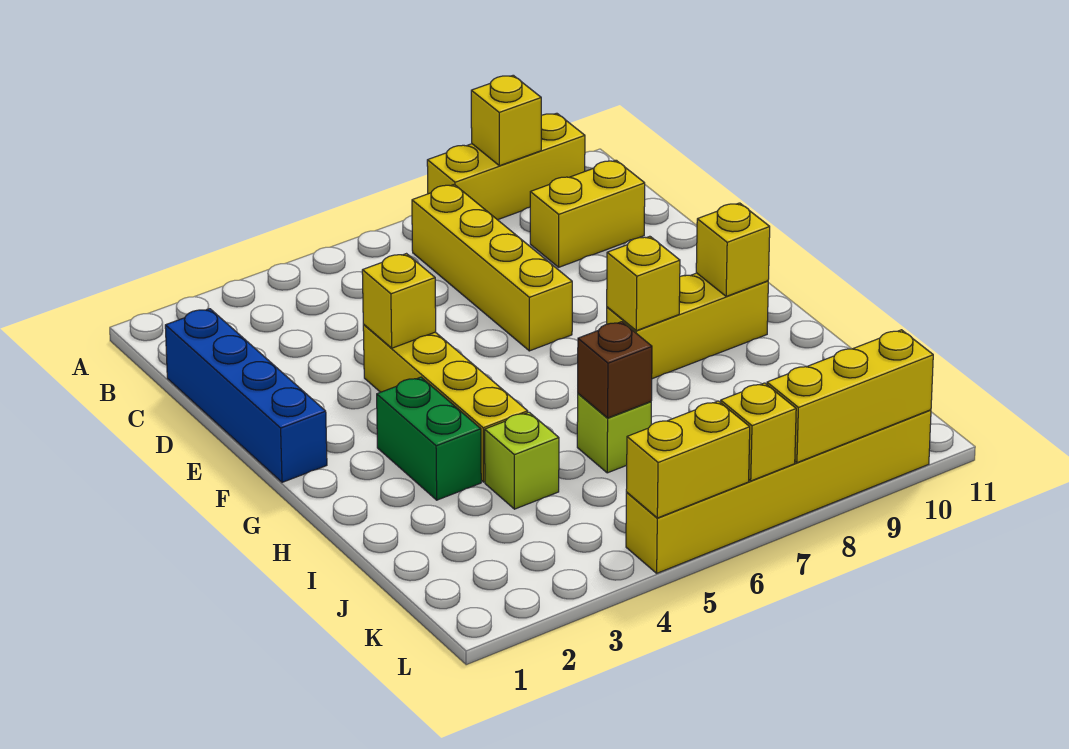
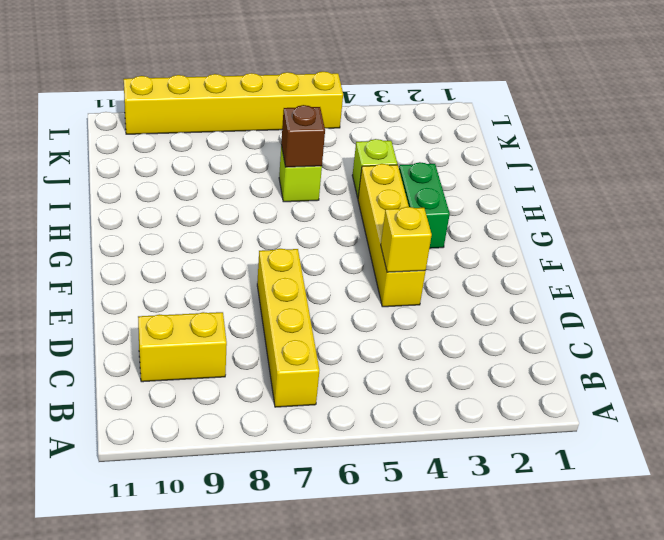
none -> yellow brick A8:A10 level 1
none -> blue brick C1:F1 level 1
none -> yellow brick G8:G10 level 1

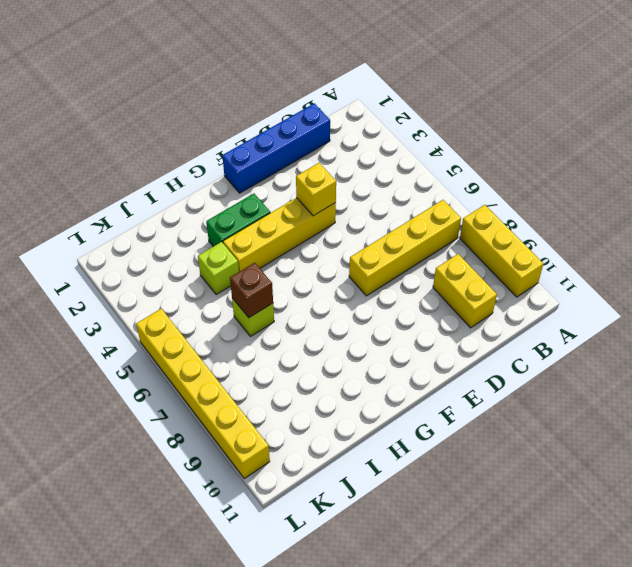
none -> yellow brick G8:G10 level 1
none -> yellow brick A9 level 2
none -> yellow brick G8 level 2

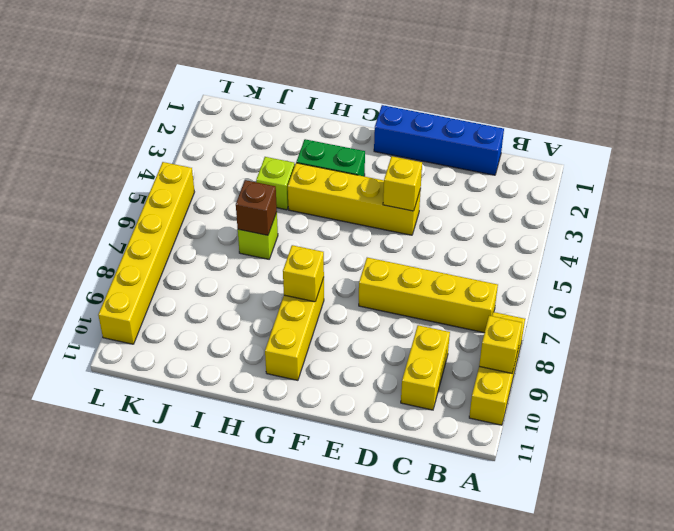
none -> yellow brick G10 level 2
none -> yellow brick L5:L6 level 2
none -> yellow brick L7 level 2

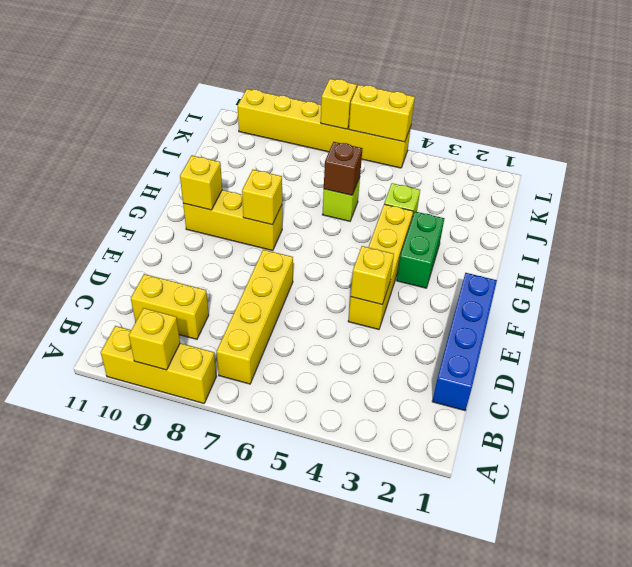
none -> yellow brick L8:L10 level 2

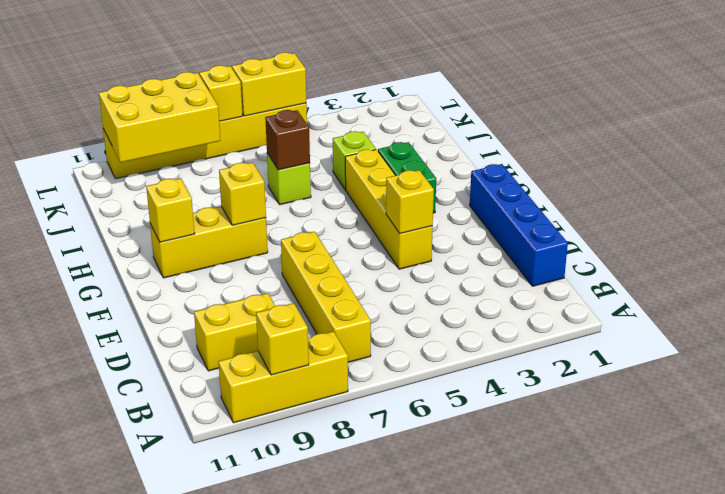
yellow brick K8:L10 level 2 -> yellow brick L8:L10 level 2

